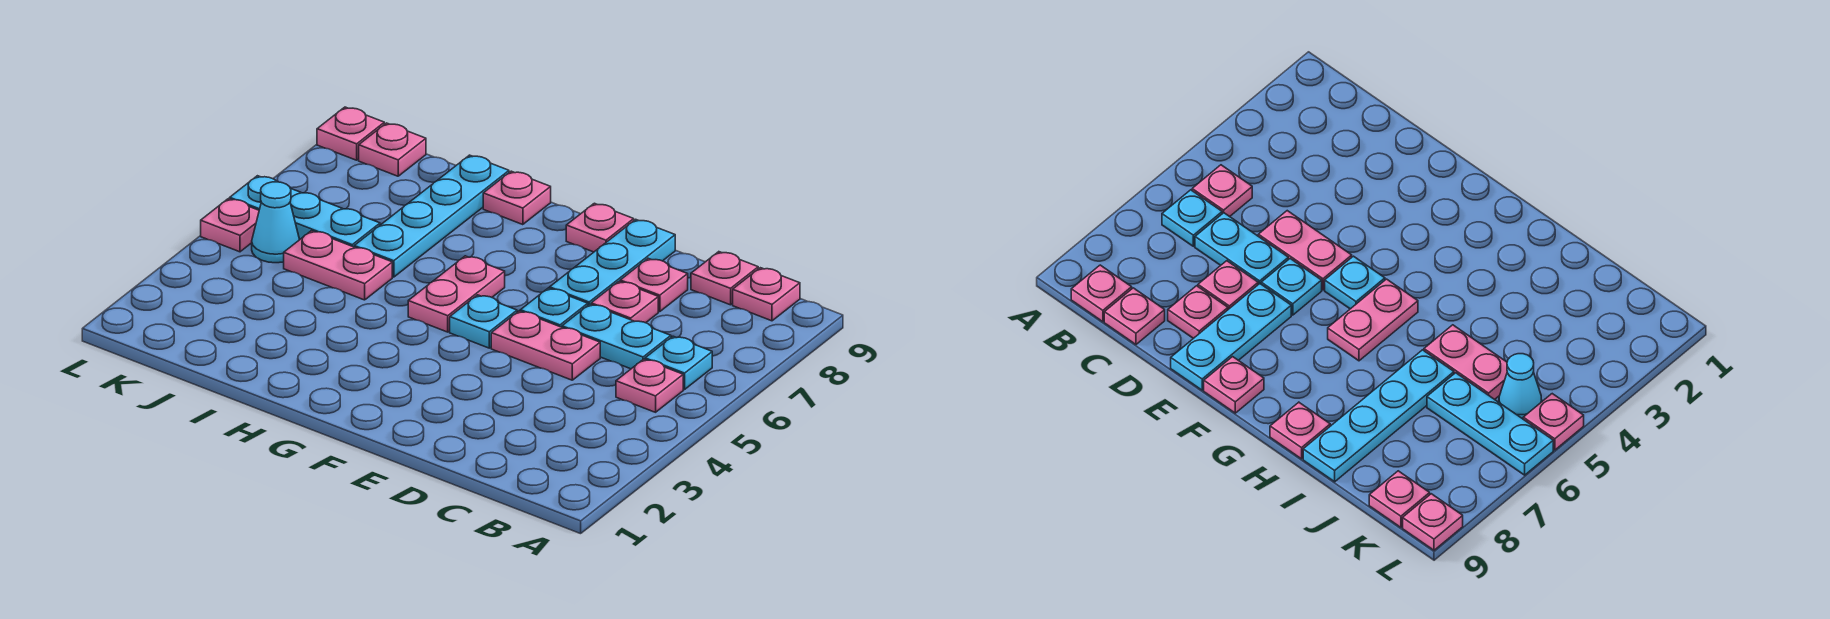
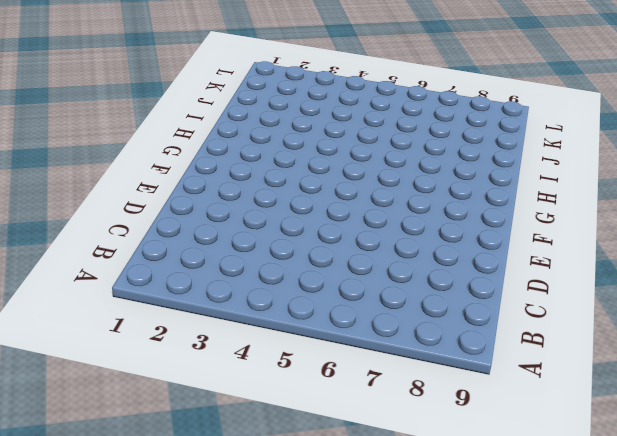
none -> pink plate B5 level 1
none -> cyan plate B6 level 1
none -> pink plate B9 level 1

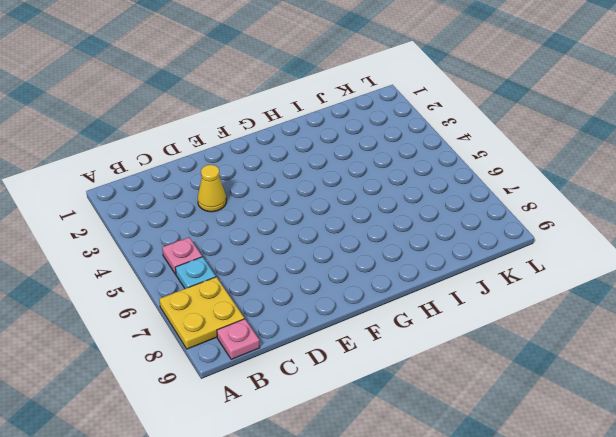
yellow plate A7:B8 level 1 -> none
yellow cone D3 level 1 -> none
none -> cyan plate C6:D6 level 1
none -> pink plate C9 level 1
none -> pink plate D5:E5 level 1

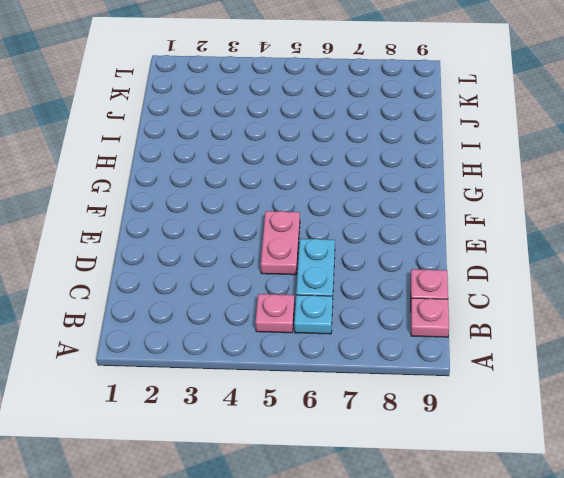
none -> pink plate D7 level 1
none -> pink plate D8 level 1
none -> cyan plate E6 level 1

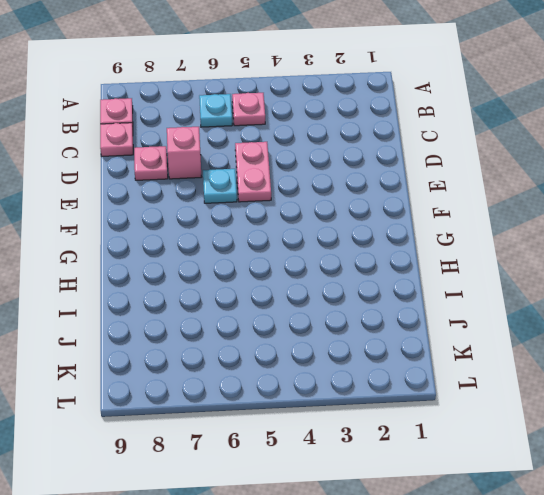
pink brick D7 level 1 -> pink plate D7 level 1
none -> cyan plate C6:D6 level 1
none -> cyan plate E7:E9 level 1
none -> cyan plate F5 level 1

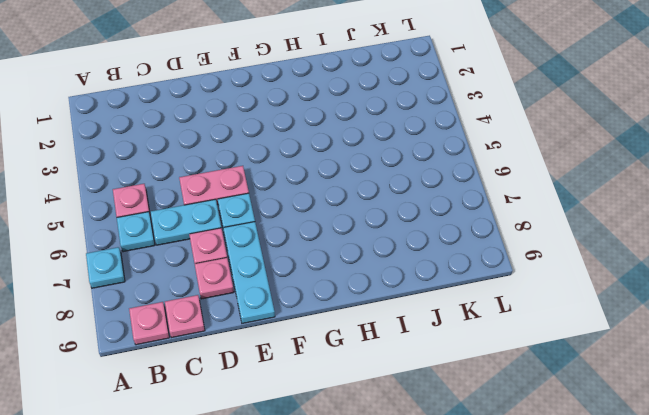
cyan plate A7 level 1 -> cyan plate F5 level 1
none -> pink plate F9 level 1
none -> pink plate G5:G6 level 1
none -> pink plate H9 level 1

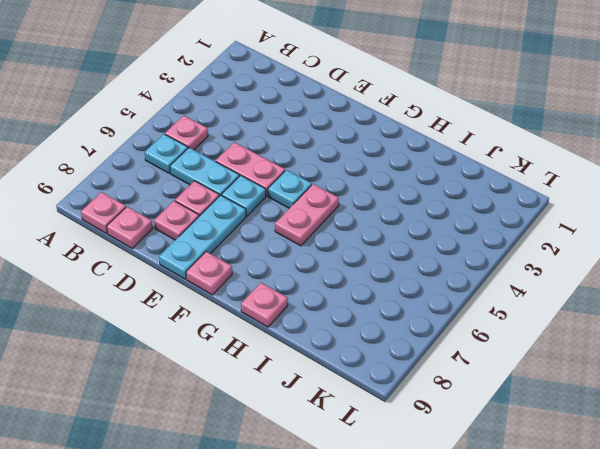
none -> pink plate I5:J5 level 1
none -> cyan plate I6:I9 level 1
none -> cyan plate J6:L6 level 1

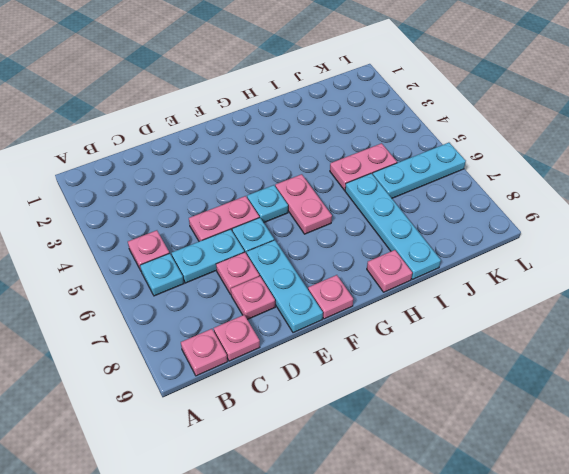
none -> cyan cone K5 level 1
none -> pink plate K9 level 1
none -> pink plate L5 level 1

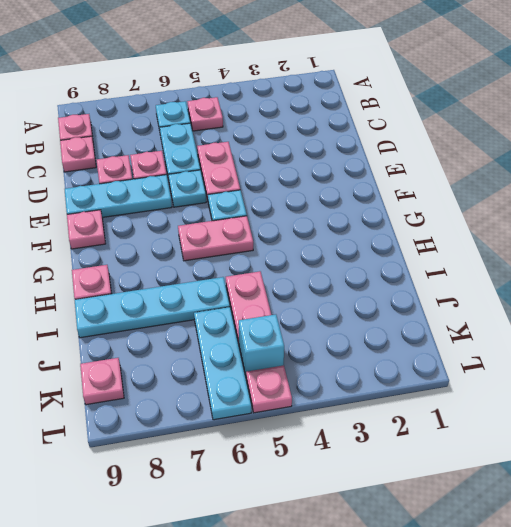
cyan brick K5 level 1 -> cyan cone K5 level 1
none -> pink plate L9 level 1

